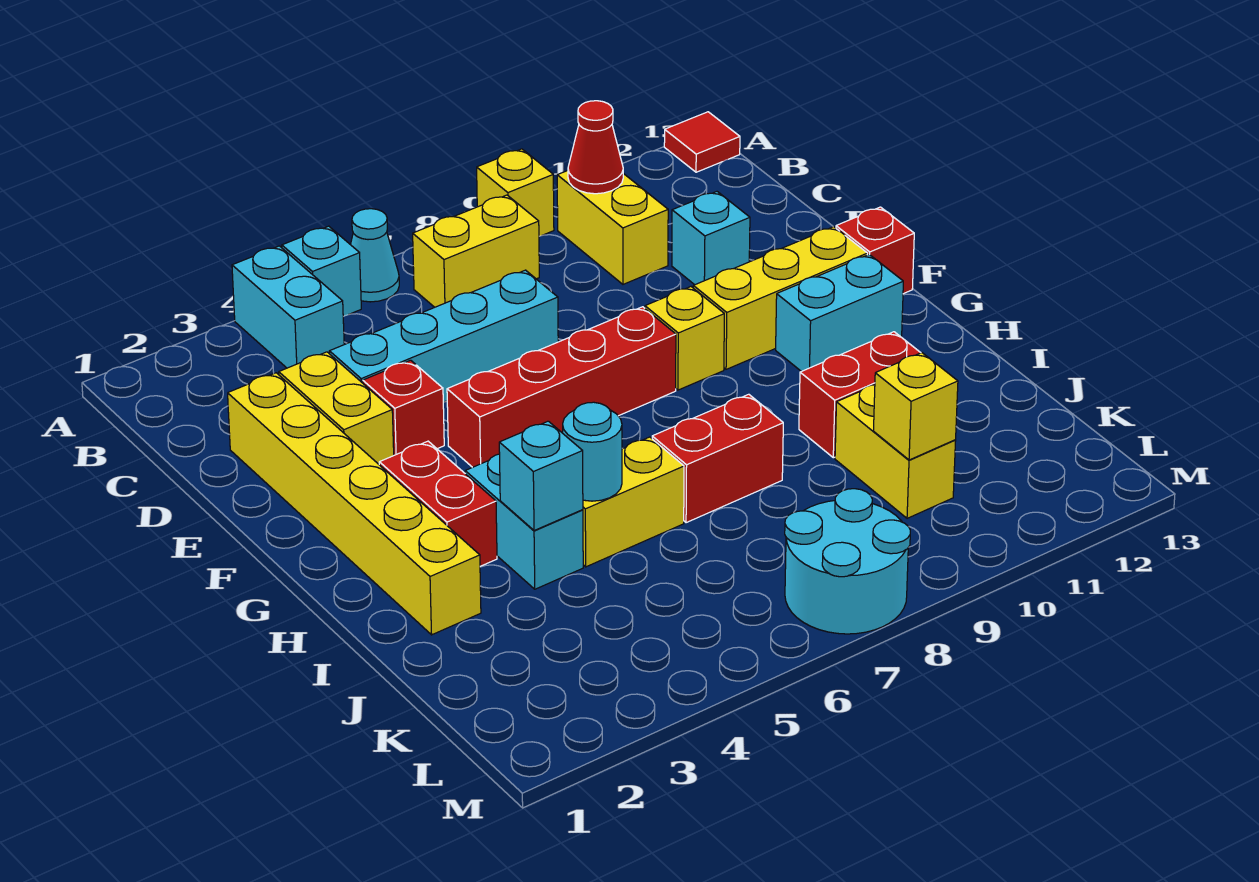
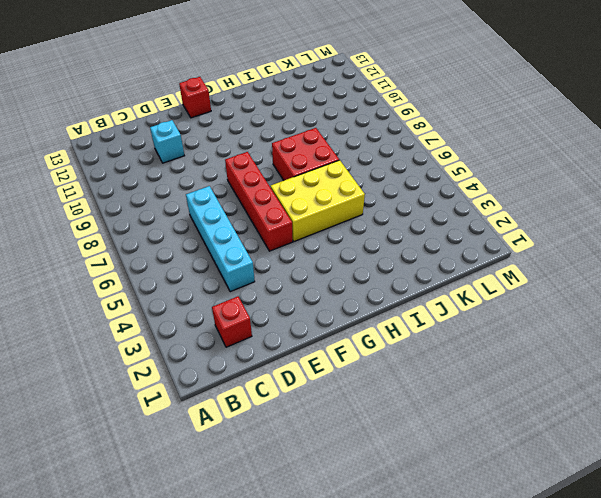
red brick C2 level 1 -> red brick E4 level 1
yellow brick G5:I6 level 1 -> yellow brick I5:I6 level 1
red brick H7:I8 level 1 -> red brick I7:I8 level 1
none -> cyan brick A4:B4 level 1
none -> cyan brick A5 level 1
none -> cyan cone A6 level 1

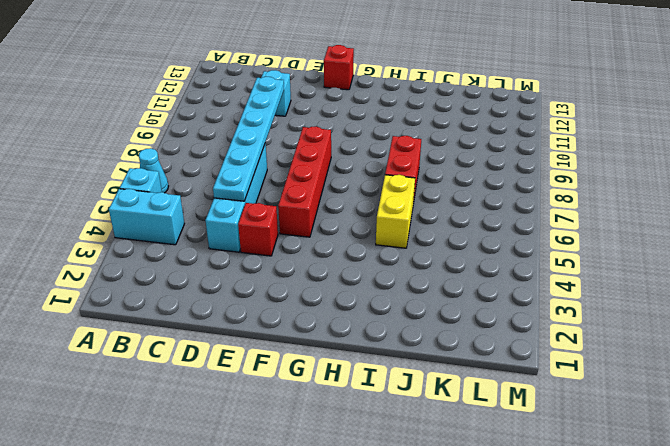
cyan plate D5:D10 level 2 -> none
none -> yellow brick A9 level 1
none -> red tile A13 level 1
none -> yellow brick B7:B8 level 1

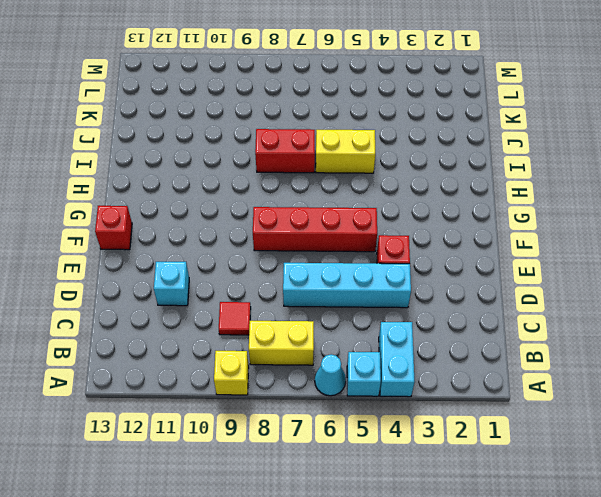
red tile C9 level 1 -> red tile A13 level 1
none -> yellow brick B10:C10 level 1
none -> yellow brick D2:I2 level 1
none -> yellow brick D3:E3 level 1

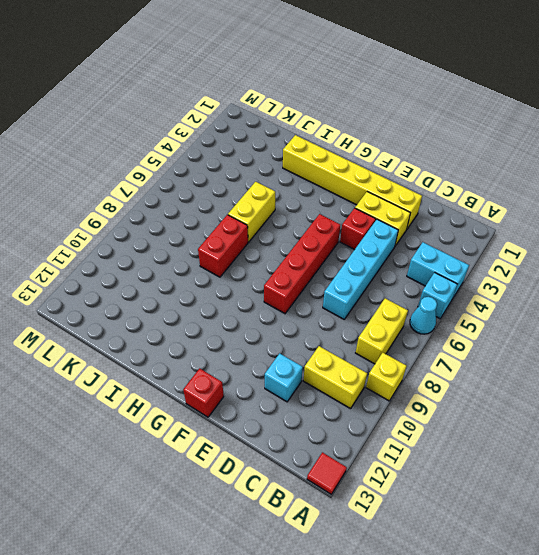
none -> yellow brick F9 level 1
none -> yellow brick F10:F12 level 1
none -> red brick G3:H3 level 1

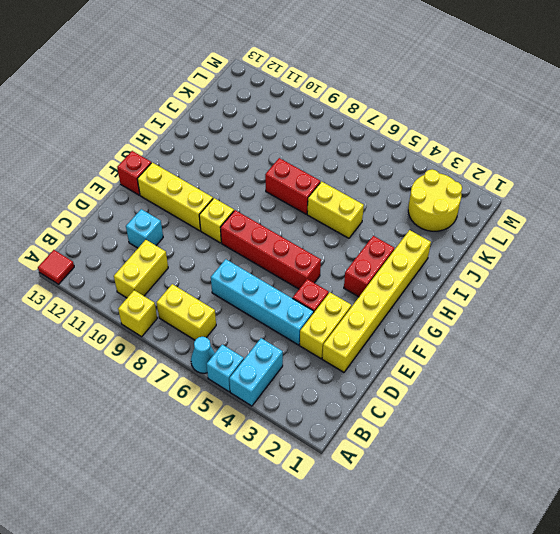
yellow round brick K2:L3 level 1 -> none
none -> cyan brick G11:G12 level 1
none -> cyan brick H4:I4 level 1
none -> red brick I10:I11 level 1

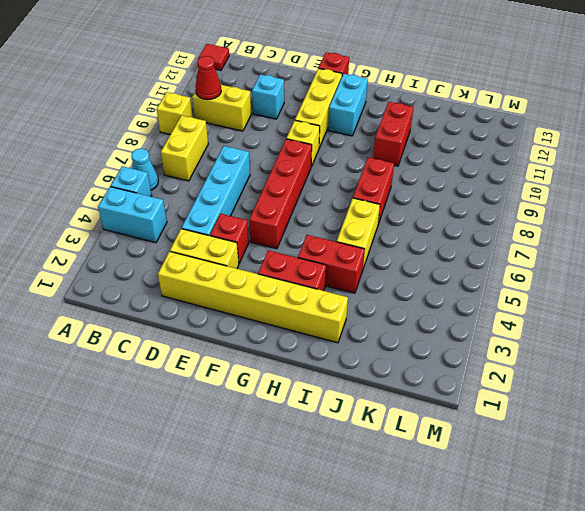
red brick H4:I4 level 1 -> cyan brick H4:I4 level 1
none -> yellow brick J10:K10 level 1
none -> cyan round brick L7:M8 level 1
none -> cyan brick I4 level 2

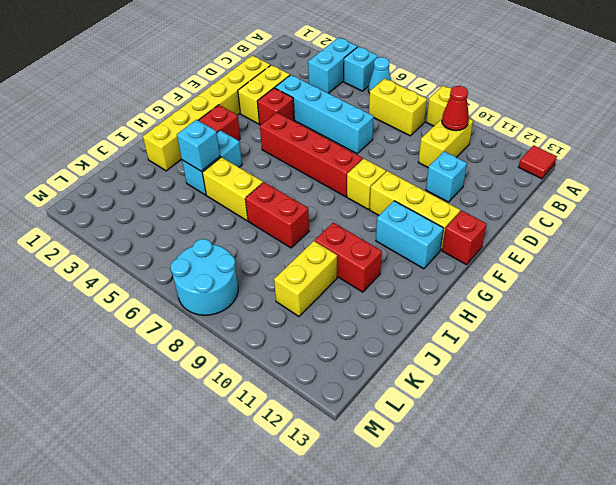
none -> cyan round brick I5 level 2
none -> yellow brick K10 level 2

